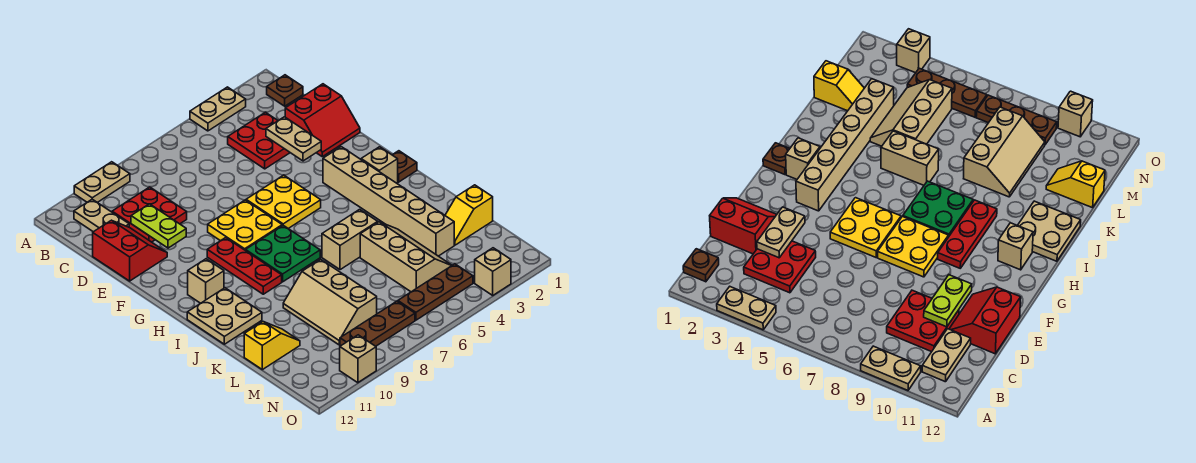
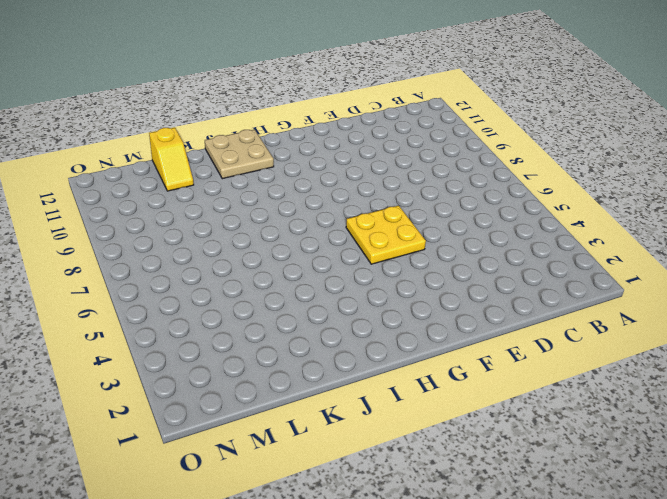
none -> tan plate A3:A4 level 1
none -> tan plate A9:A10 level 1
none -> brown plate B1 level 1

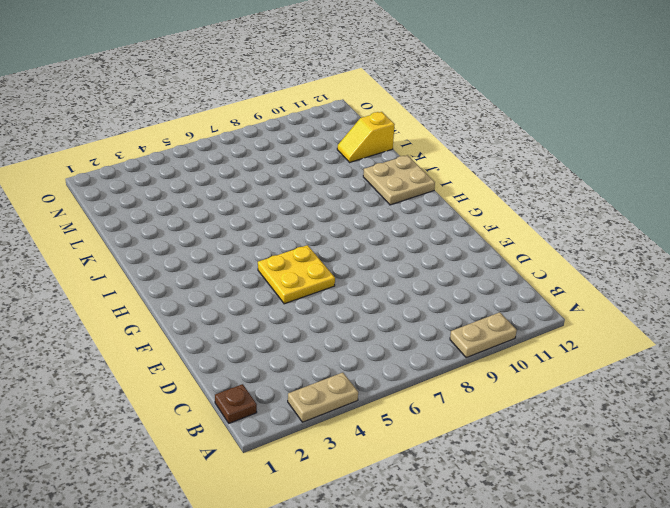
none -> tan plate B11:C11 level 1
none -> red plate C3:D4 level 1
none -> red plate C9:D10 level 1

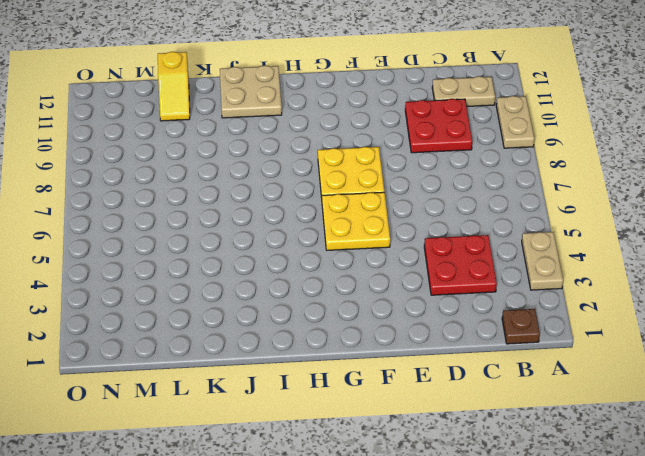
none -> red slope D1:E2 level 1 top D
none -> red slope D11:E12 level 1 top 12
none -> tan brick G3:L3 level 1

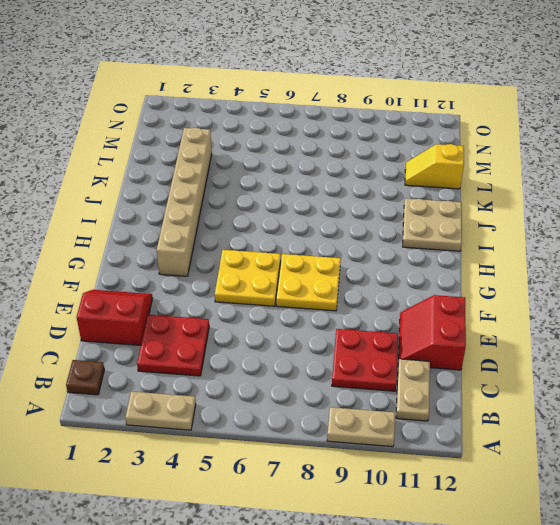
none -> red plate G9:I9 level 1
none -> brown plate H1 level 1
none -> tan brick H2 level 1

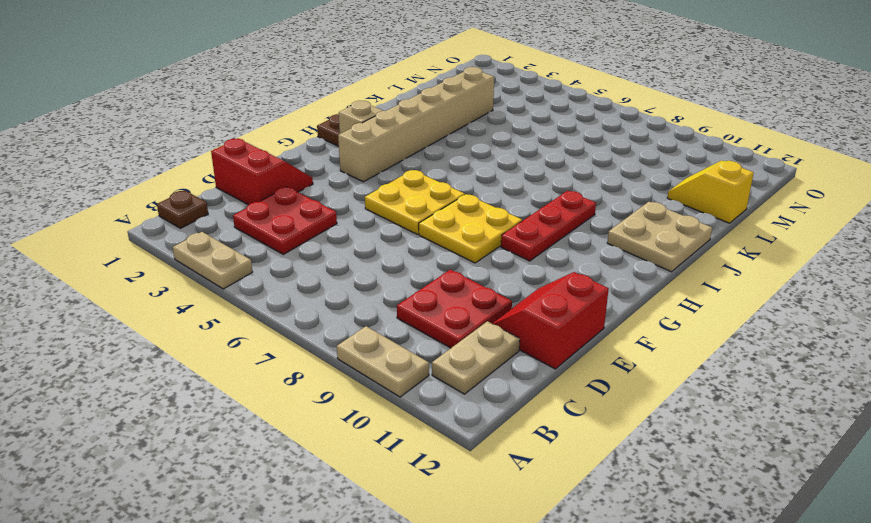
none -> green plate H7:I8 level 1
none -> tan brick H11 level 1
none -> tan brick J5:J6 level 1

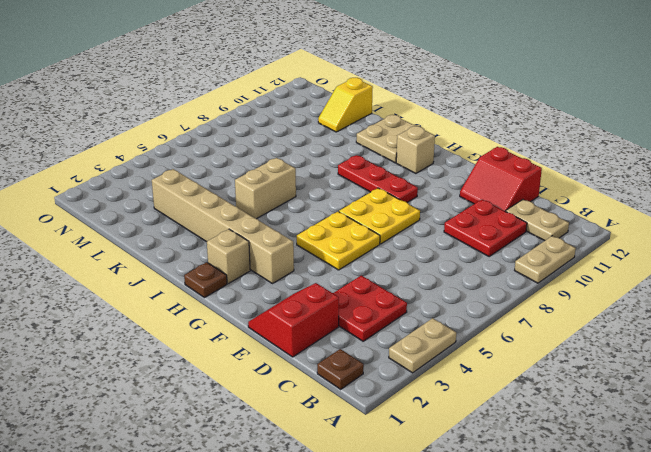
none -> green plate H7:I8 level 1
none -> tan slope K4:M5 level 1 top 5
none -> tan slope K8:M9 level 1 top 8

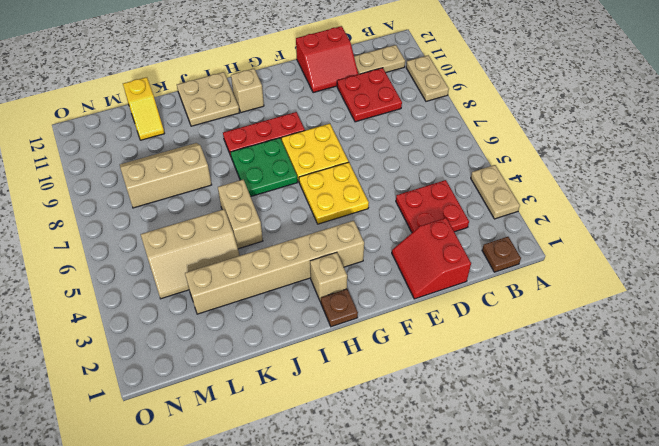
none -> yellow slope L1:L2 level 1 top 1
none -> brown plate N4:N6 level 1
none -> brown plate N7:N9 level 1

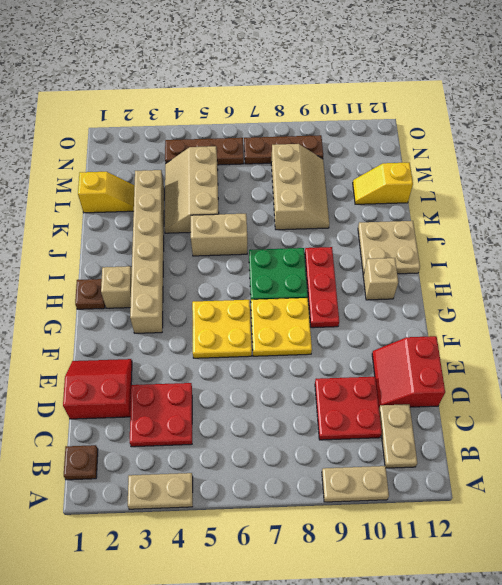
none -> tan brick O3 level 1
none -> tan brick O10 level 1
none -> tan plate D3:E3 level 2

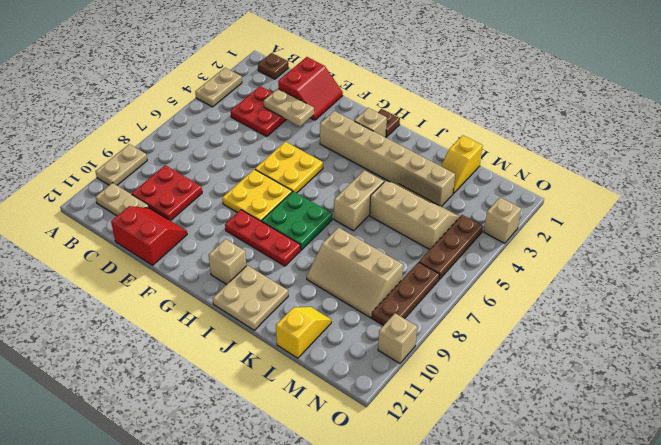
none -> lime plate D10:E10 level 2

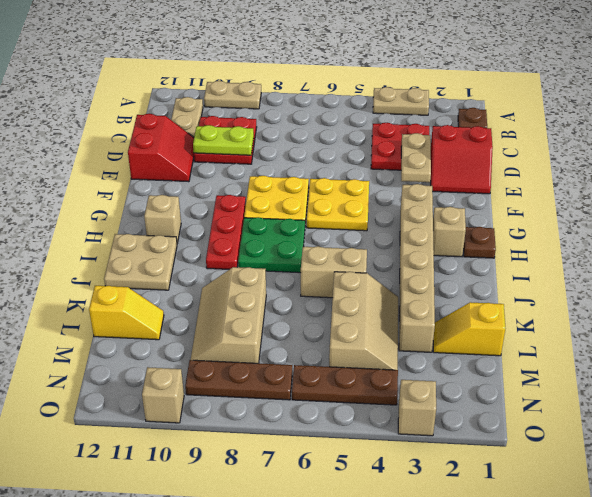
lime plate D9:D10 level 2 -> lime plate D10:E10 level 2

